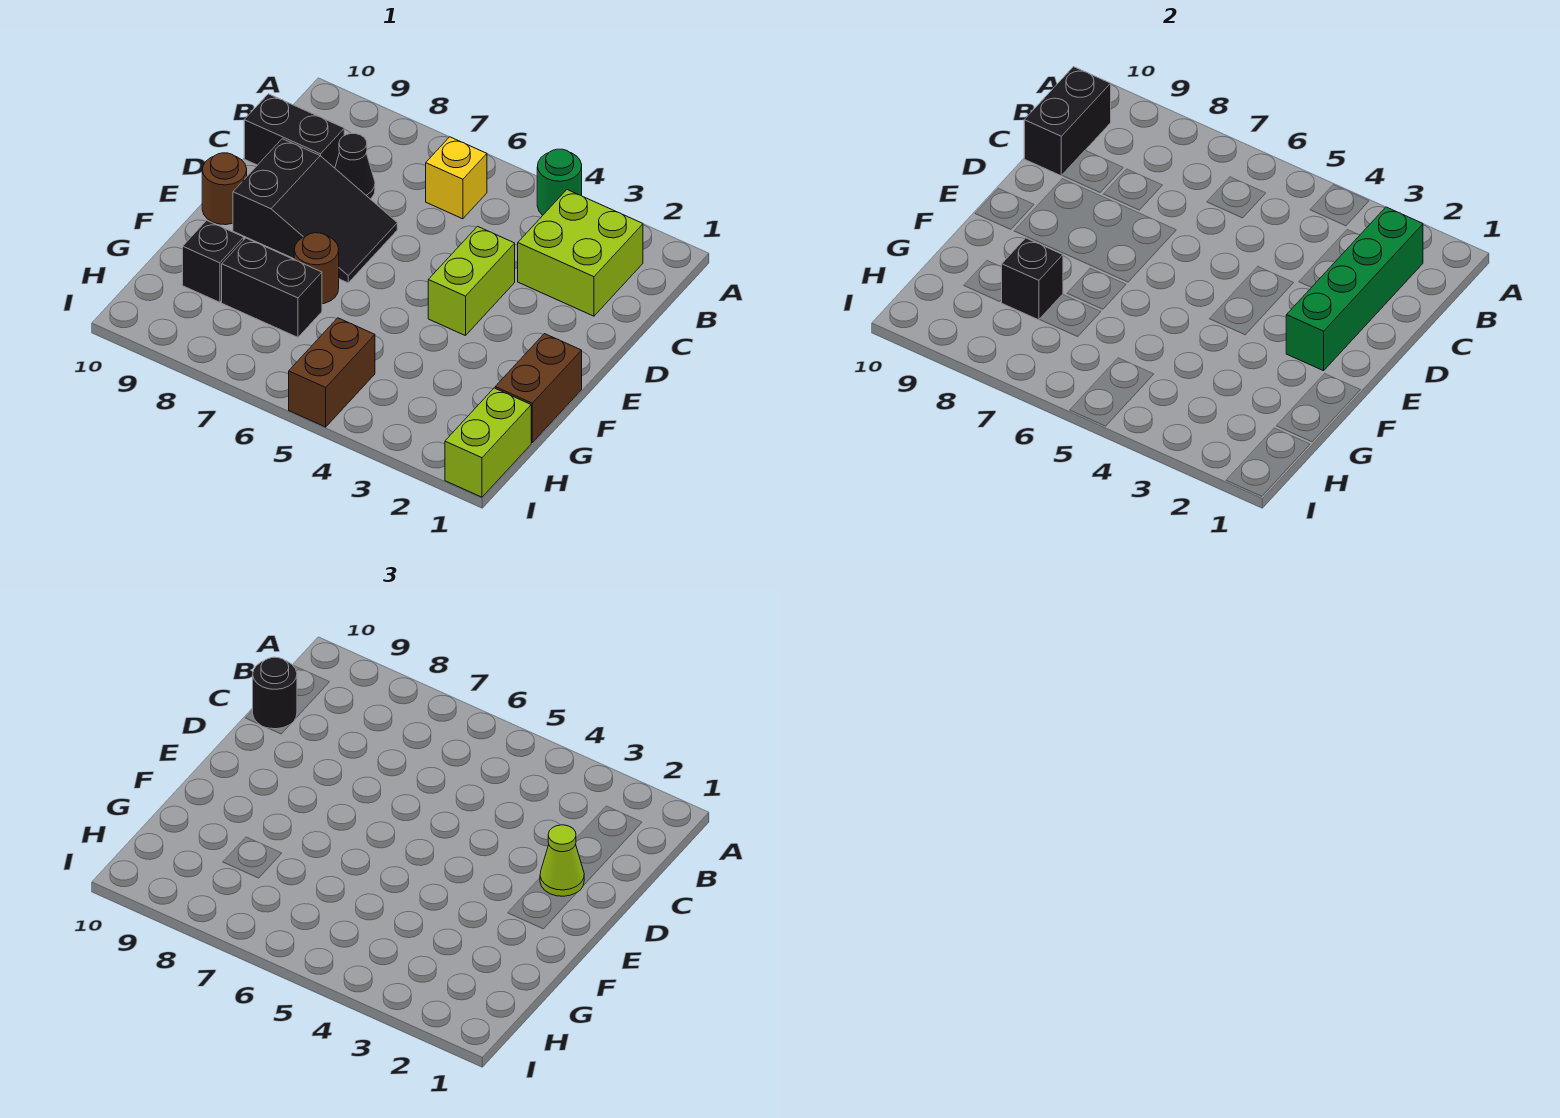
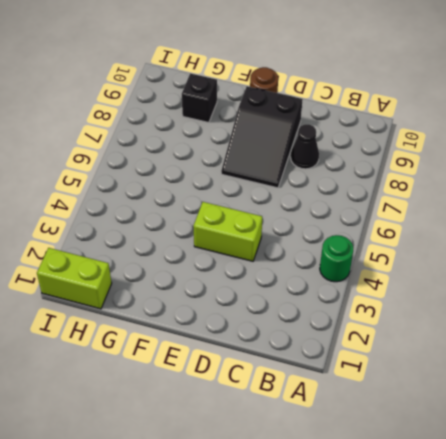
none -> lime brick B2:C3 level 1
none -> yellow brick B6 level 1
none -> black brick C9:C10 level 1

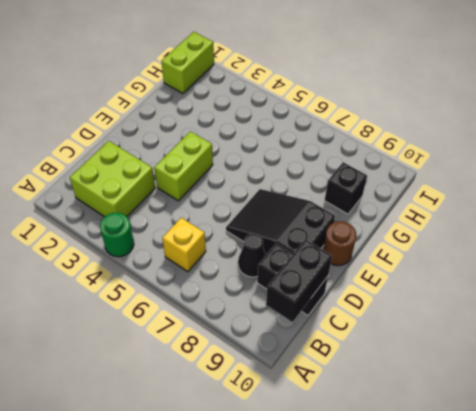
none -> brown brick F1:G1 level 1
none -> brown round brick F7 level 1
none -> black brick G7:G8 level 1

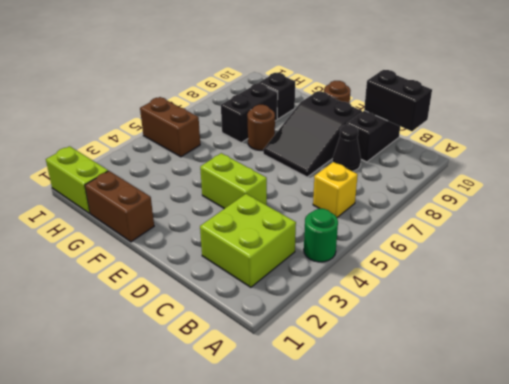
none -> green brick B2:E2 level 2
none -> black brick G8 level 2
none -> black round brick C10 level 3

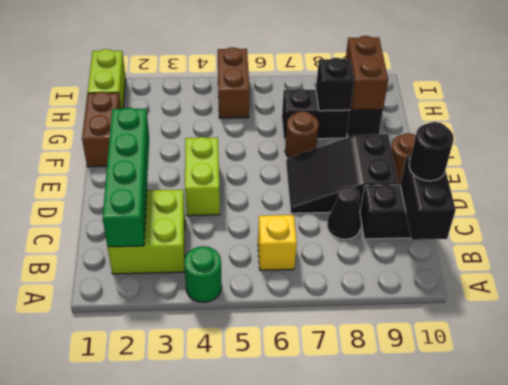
brown brick G9:H9 level 2 -> none
none -> lime cone D2 level 3

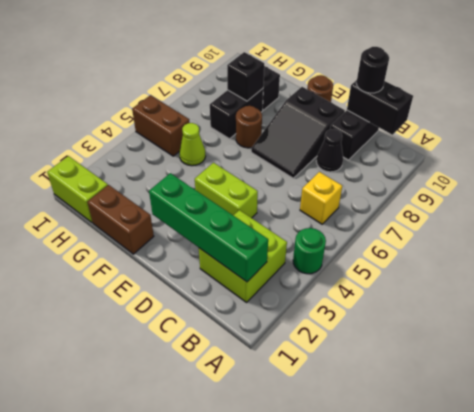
lime cone G5 level 1 -> lime cone D2 level 3

